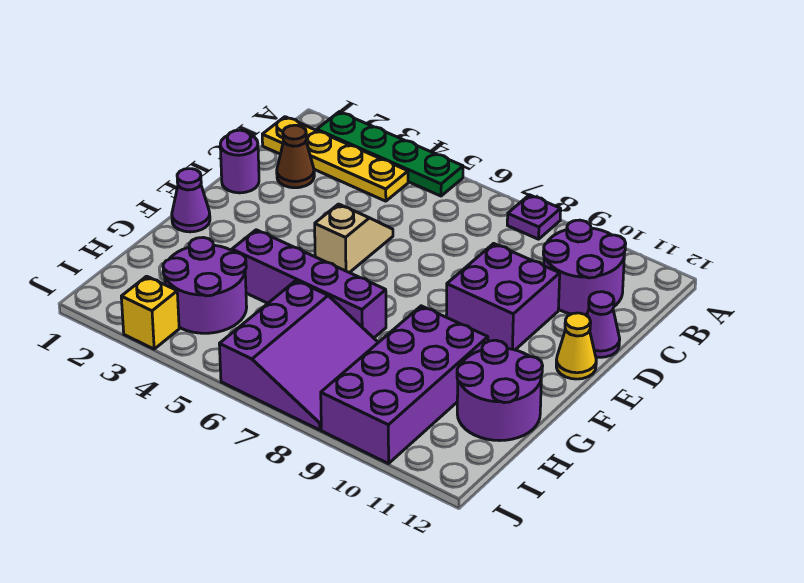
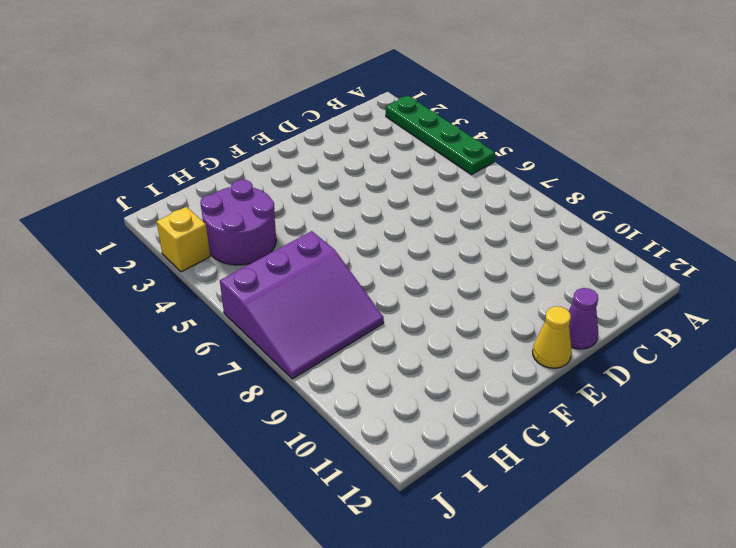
none -> purple plate A8 level 1
none -> yellow plate B1:B4 level 1
none -> purple round brick B10:C11 level 1

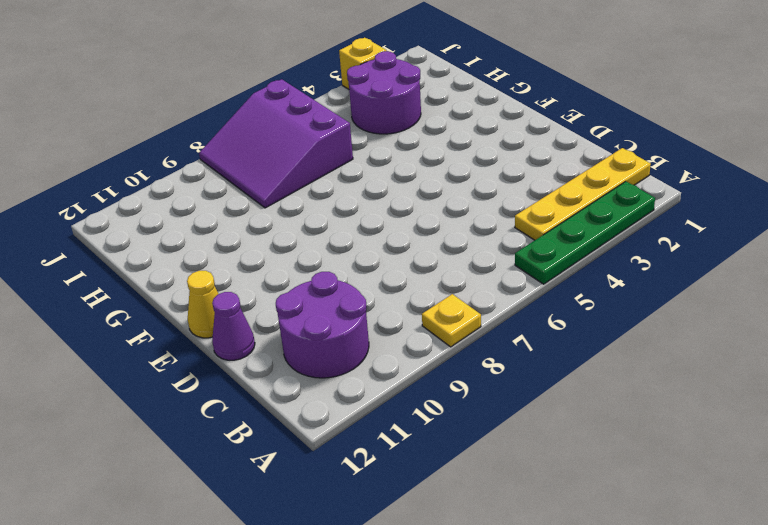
yellow plate A8 level 1 -> purple plate A8 level 1
none -> brown cone C2 level 1
none -> purple round brick D1 level 1
none -> tan slope D5:E5 level 1 top E

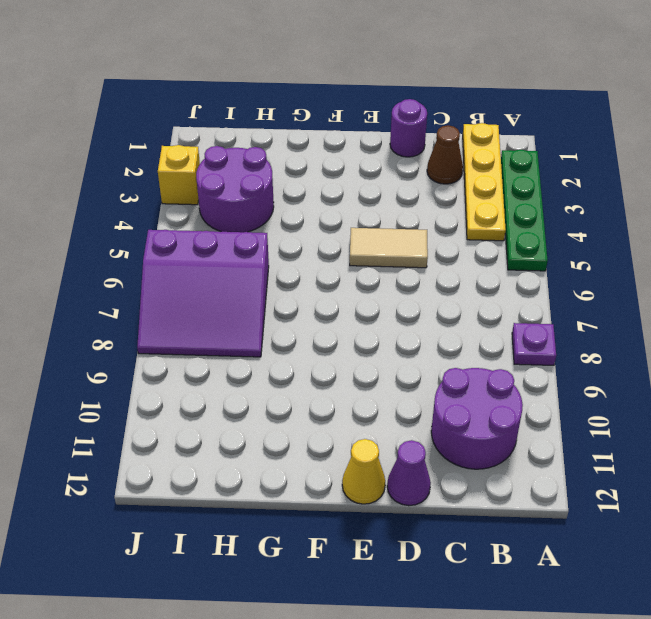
tan tile D5:E5 level 1 -> tan slope D5:E5 level 1 top E
none -> purple brick D9:E10 level 1
none -> purple cone F1 level 1
none -> purple brick G4:G7 level 1

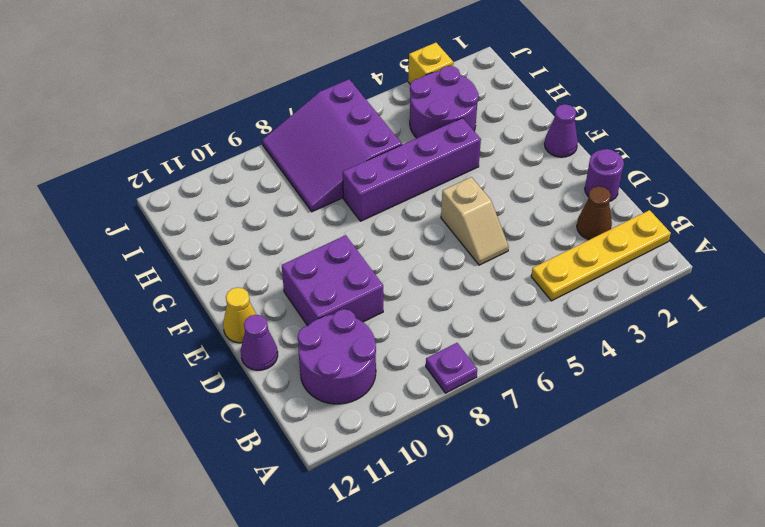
none -> green plate A2:A5 level 1
none -> purple brick G9:J10 level 1
none -> purple round brick G11:H12 level 1

